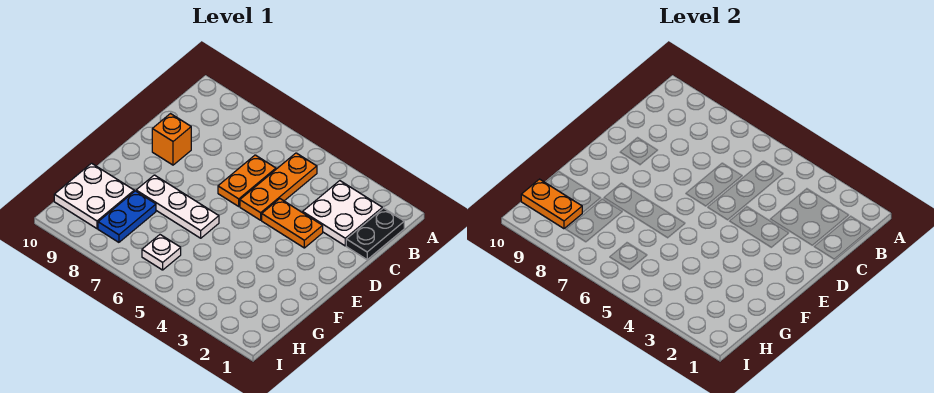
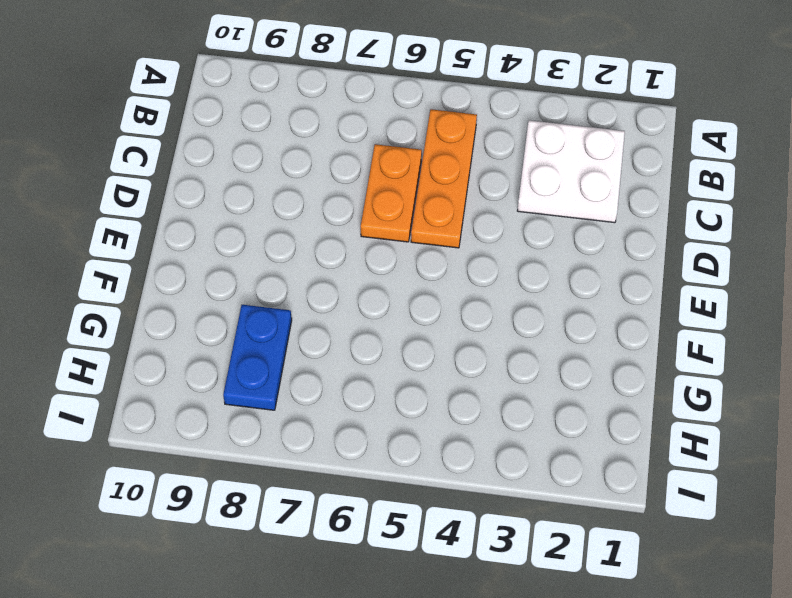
none -> black plate B1:C1 level 1
none -> orange plate D3:D4 level 1

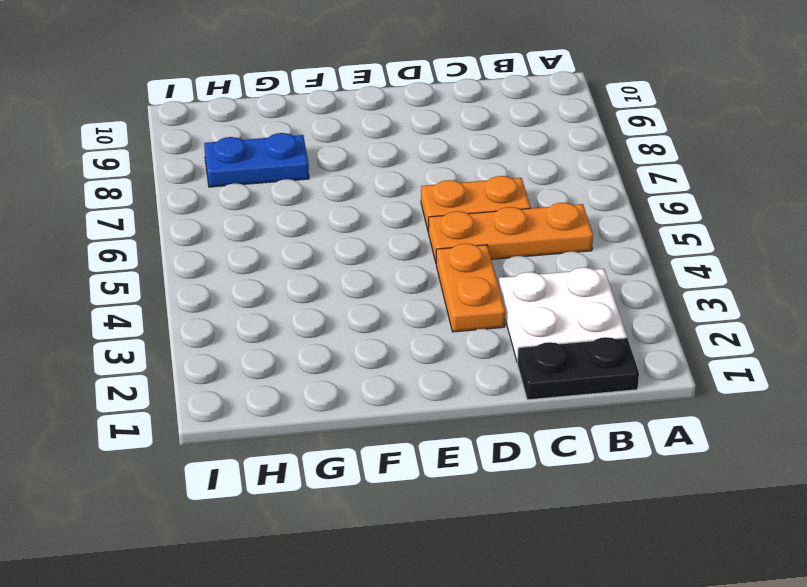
none -> orange brick D9 level 1
none -> white plate F6:F8 level 1

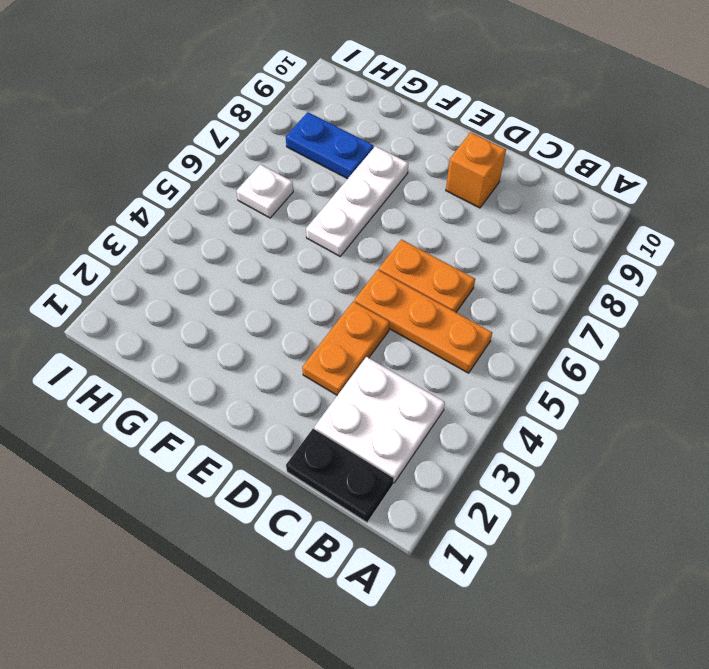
none -> white plate G9:H10 level 1
none -> orange plate H9:H10 level 2

